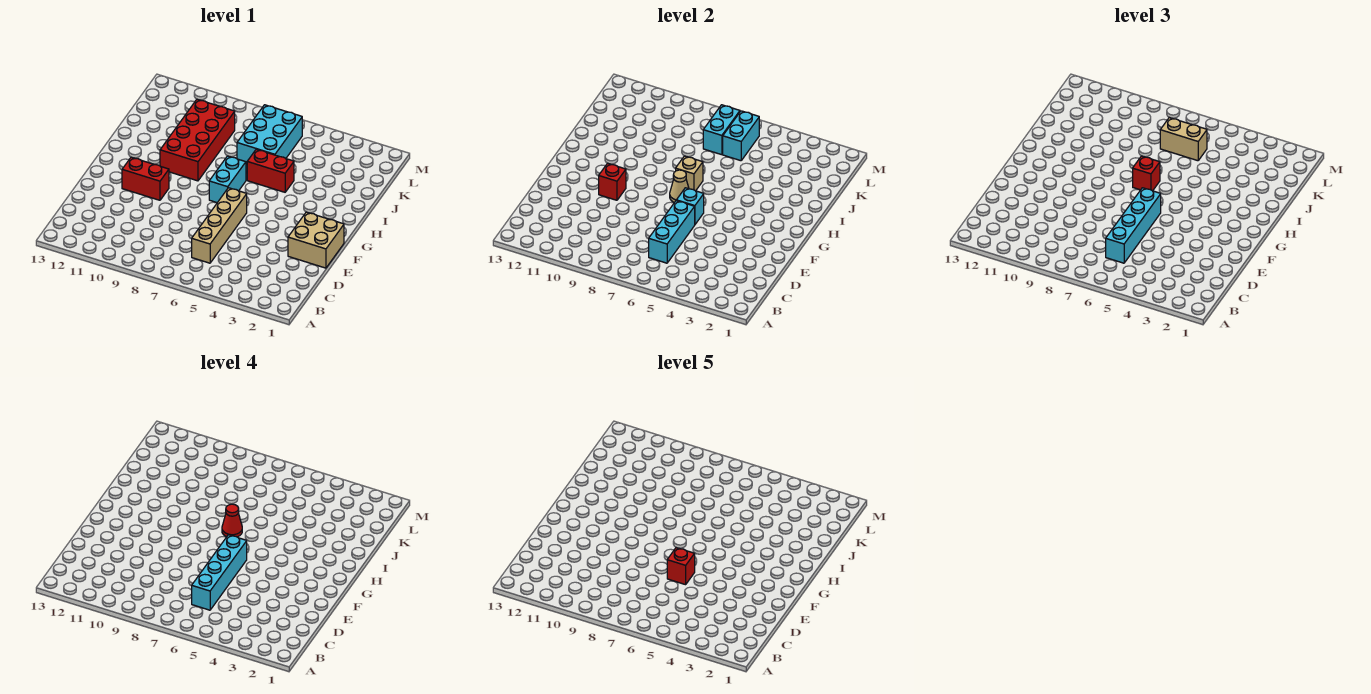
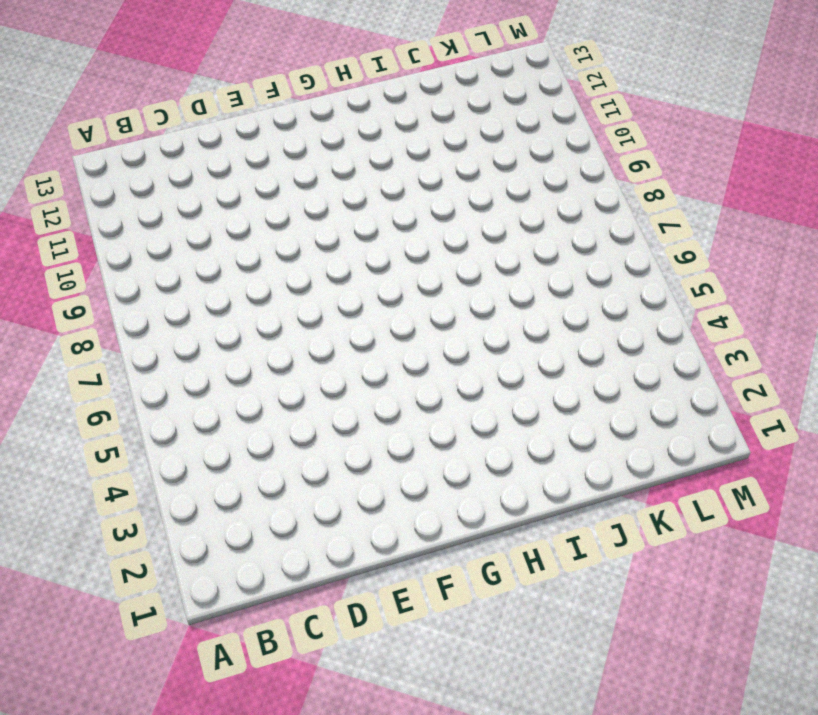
none -> tan brick C6:F6 level 1
none -> tan brick E1:F2 level 1
none -> red brick F10:F11 level 1

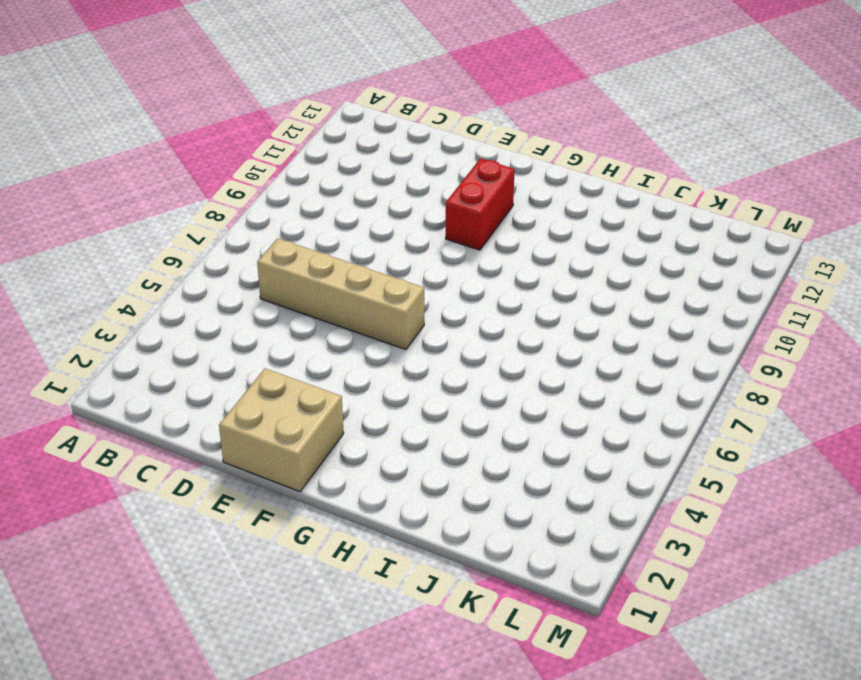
none -> cyan brick G7:H7 level 1
none -> red brick H9:K10 level 1
none -> red brick I5:I6 level 1

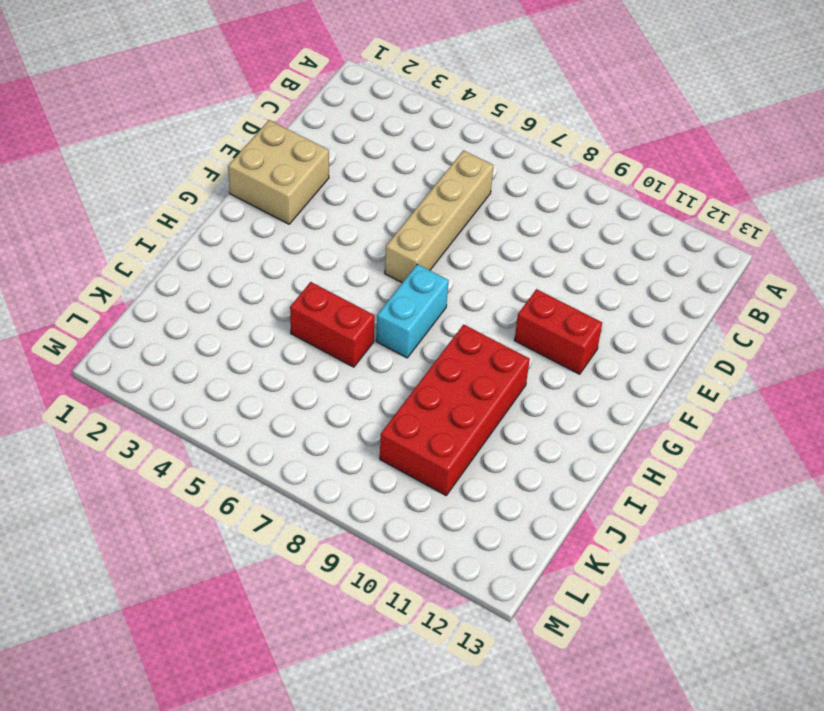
none -> cyan brick J6:L7 level 1
none -> cyan brick C6:E6 level 2
none -> cyan brick F6 level 2

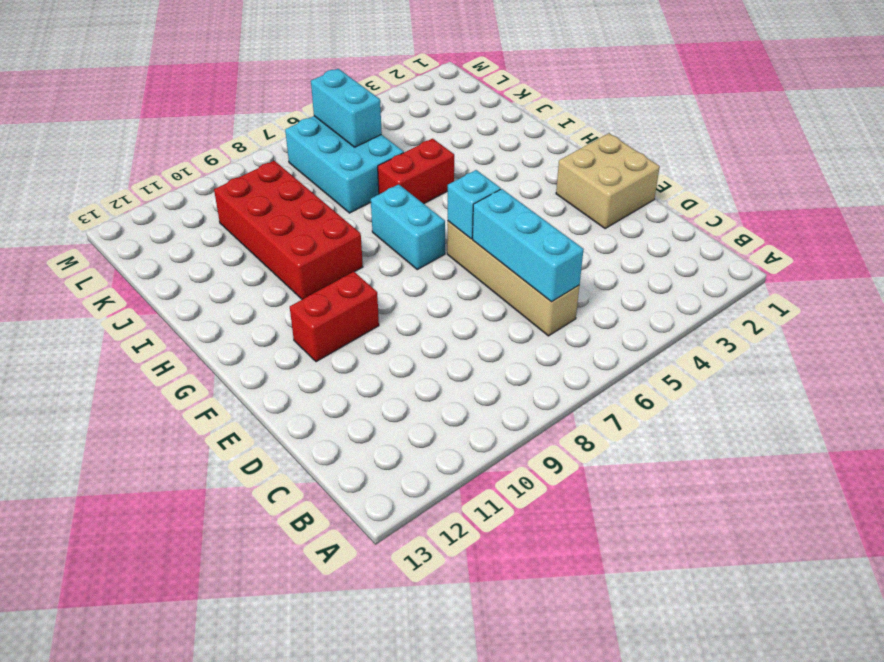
none -> red brick F10 level 2
none -> tan cone G7 level 2
none -> tan brick H7 level 2

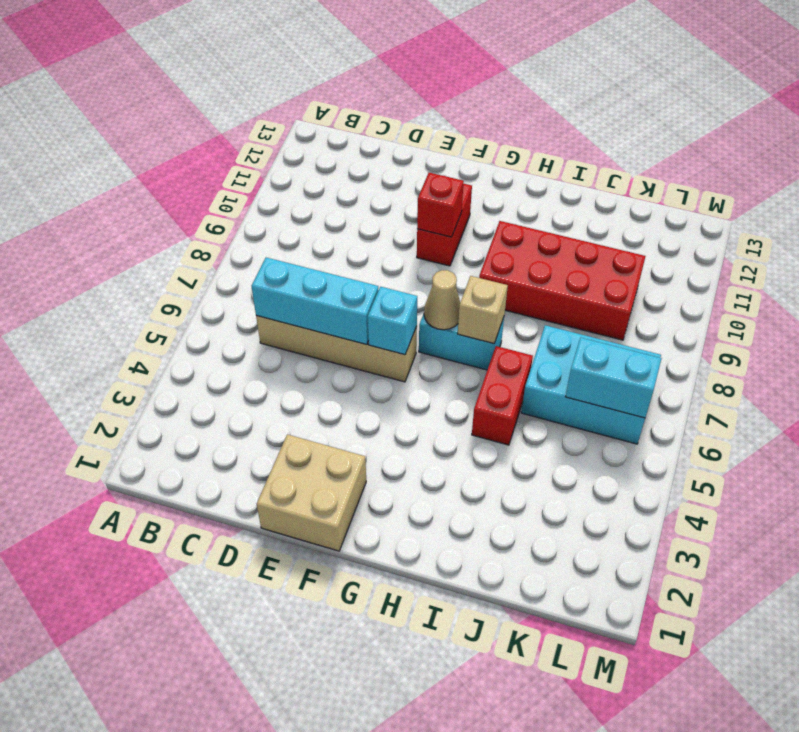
none -> cyan brick K7:L7 level 2
none -> cyan brick C6:F6 level 3
none -> red brick H7 level 3

